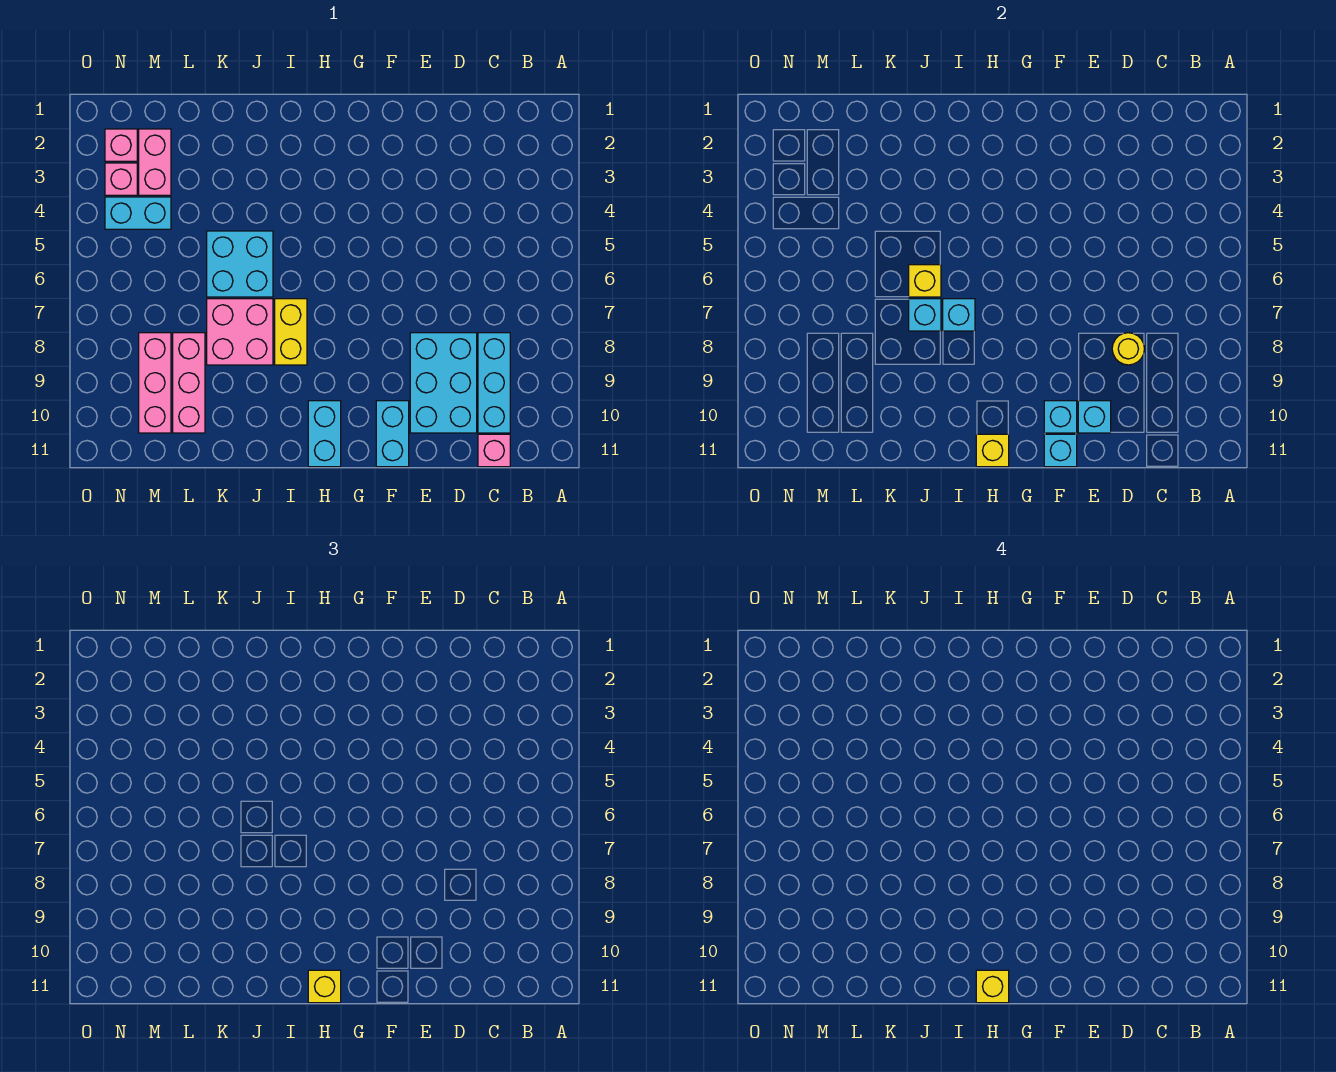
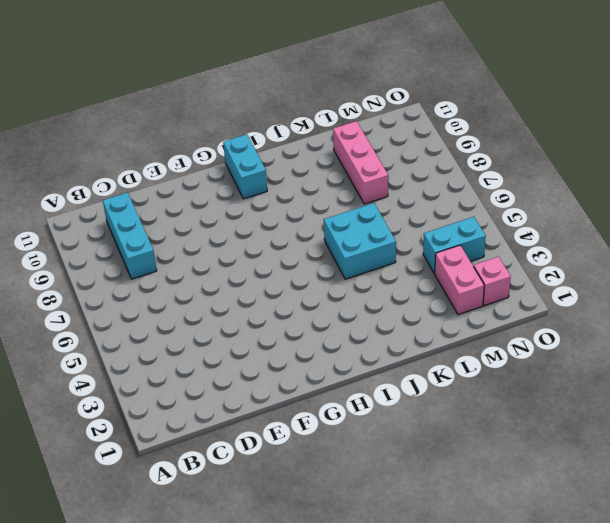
none -> pink brick C11 level 1
none -> cyan brick D8:E10 level 1
none -> cyan brick F10:F11 level 1

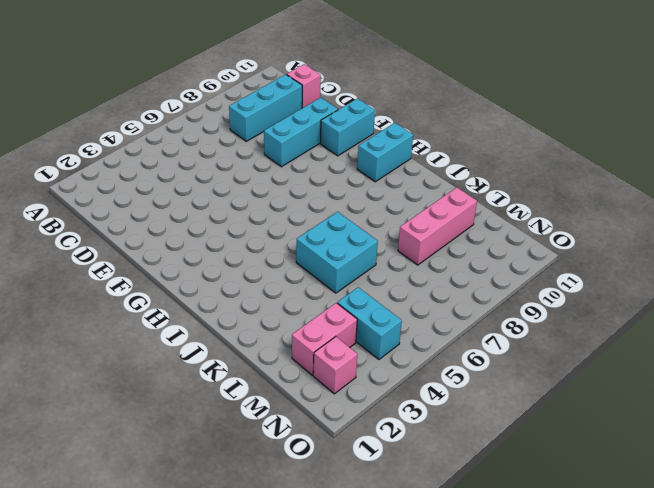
cyan brick E8:E10 level 1 -> cyan brick D8:E10 level 1
none -> yellow brick I7:I8 level 1
none -> pink brick J7:K8 level 1
none -> pink brick M8:M10 level 1

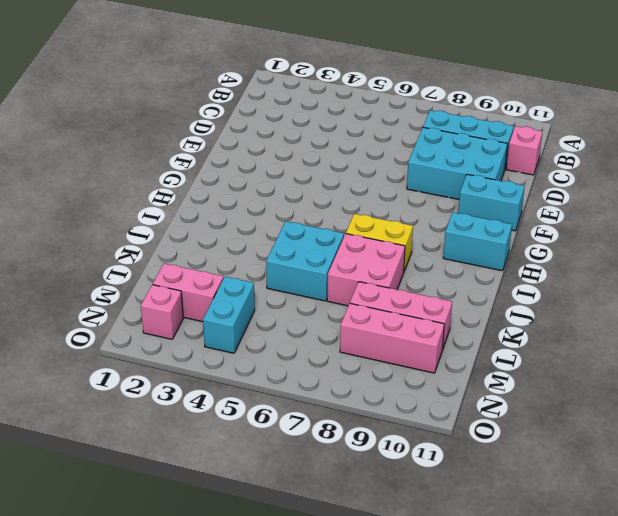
none -> pink brick N3 level 1
none -> yellow round brick D8 level 2
none -> cyan brick E10 level 2

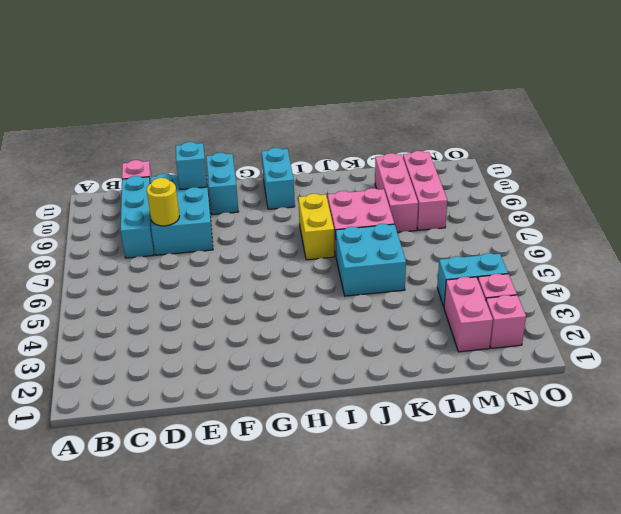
none -> cyan brick F10 level 2
none -> cyan brick F11 level 2
none -> yellow brick H11 level 2

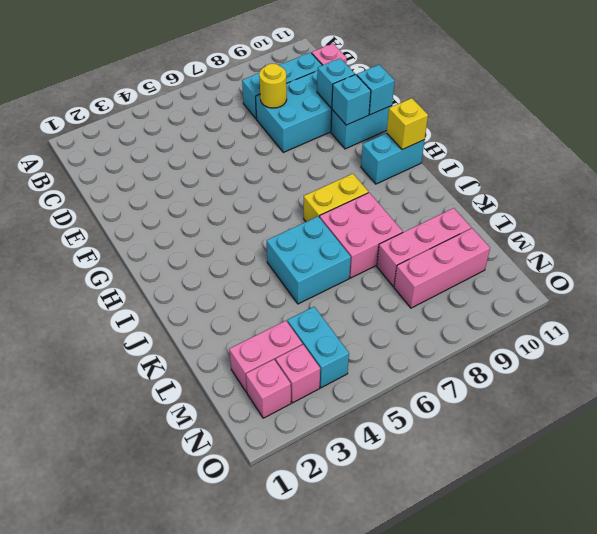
none -> cyan brick I7 level 2
none -> yellow brick J6 level 2
none -> cyan brick J7 level 2

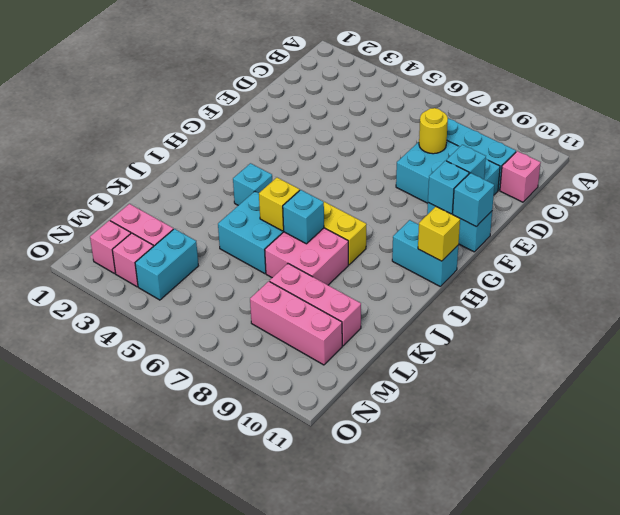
cyan brick I4 level 1 -> cyan brick I7 level 2
none -> yellow brick H11 level 3
none -> yellow brick H11 level 4

